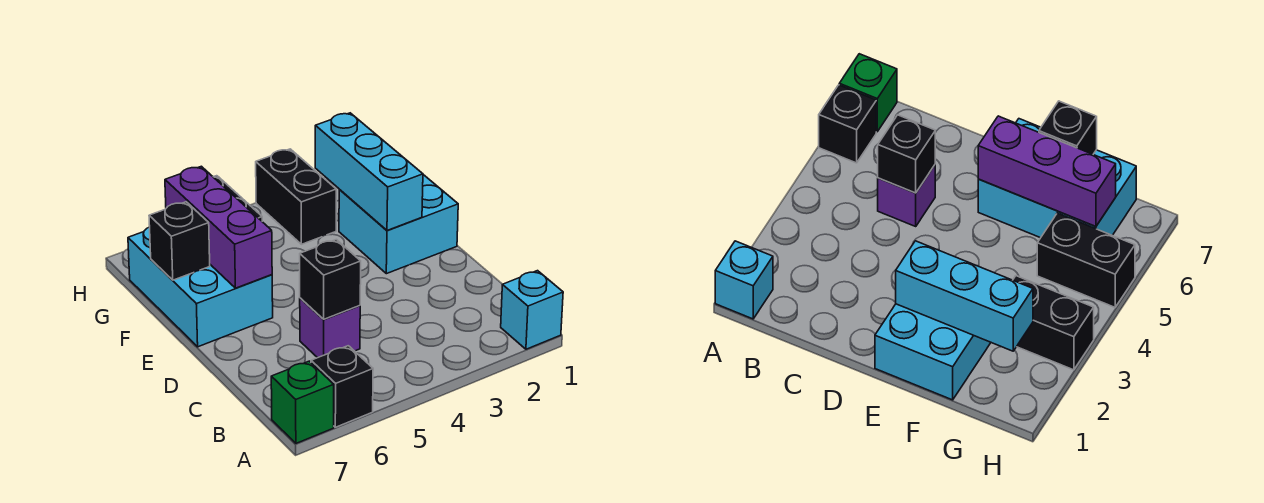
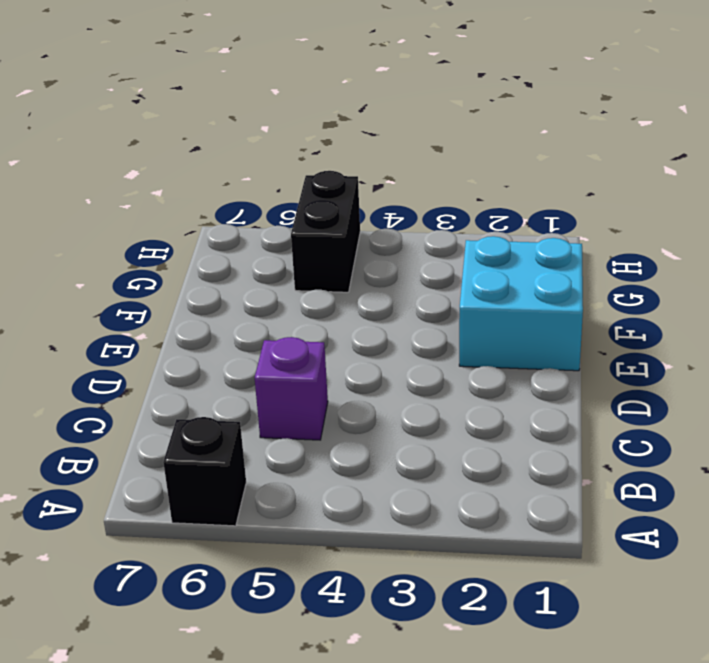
none -> cyan brick A1 level 1
none -> green brick A7 level 1
none -> cyan brick E6:G7 level 1

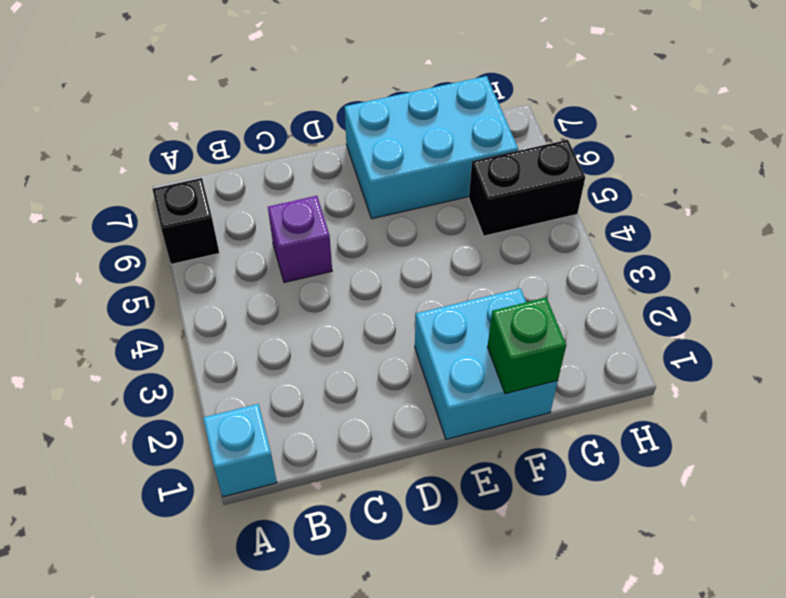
green brick F1 level 2 -> green brick A7 level 1
none -> black brick G3:H3 level 1
none -> black brick C5 level 2
none -> cyan brick E2:G2 level 2

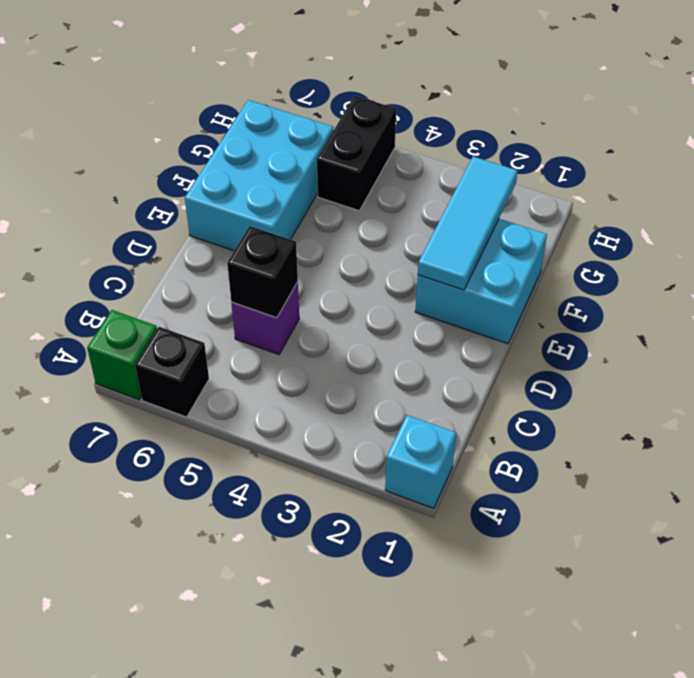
cyan tile E2:G2 level 2 -> cyan brick E2:G2 level 2
none -> black brick G3:H3 level 1
none -> purple brick E6:G6 level 2
none -> black brick F7 level 2

